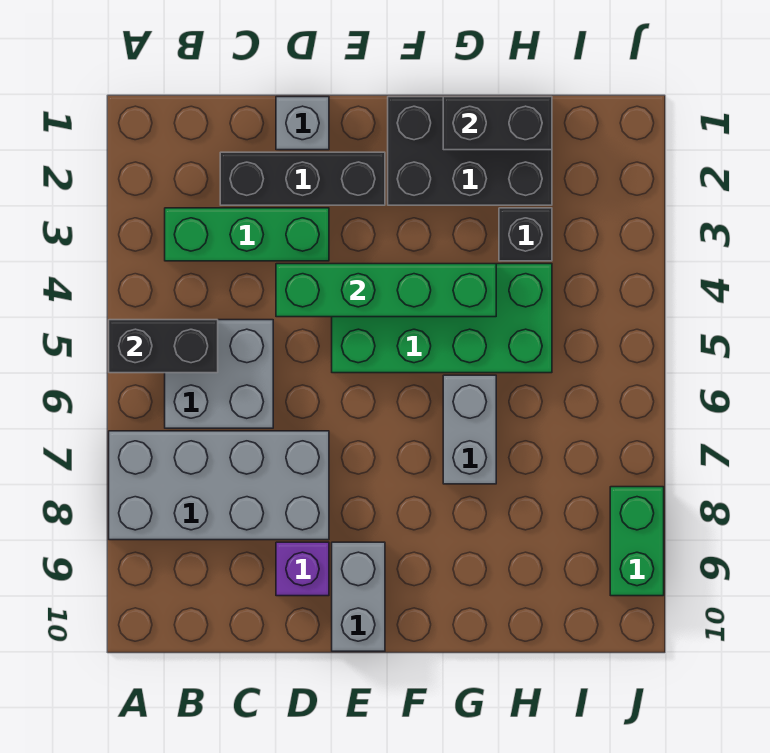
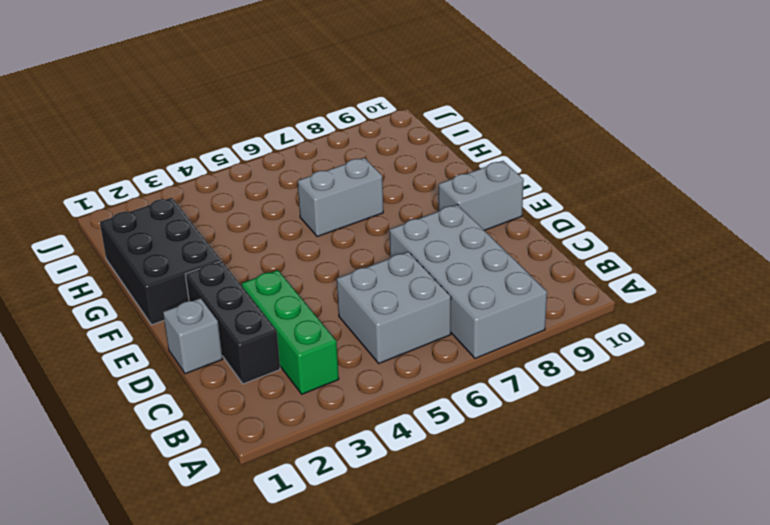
none -> purple brick D9 level 1
none -> green brick E4:H5 level 1
none -> black brick H3 level 1

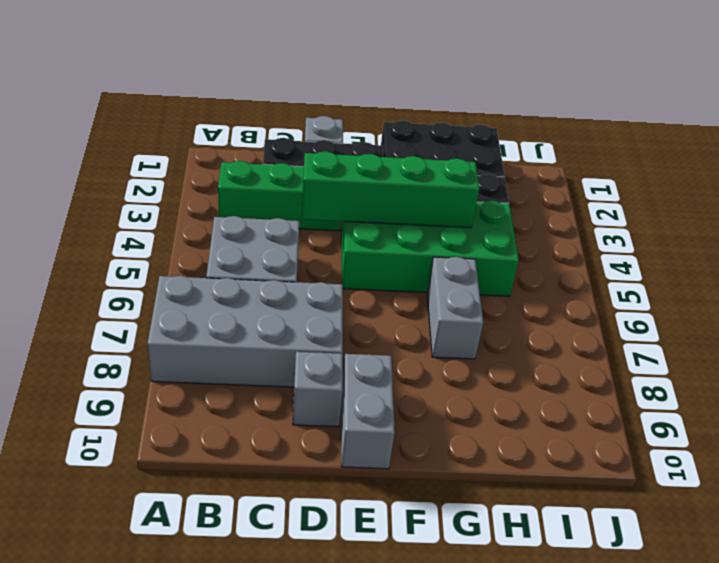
grey brick D9 level 1 -> purple brick D9 level 1
none -> green brick J8:J9 level 1
none -> black brick A5:B5 level 2
none -> black brick G1:H1 level 2

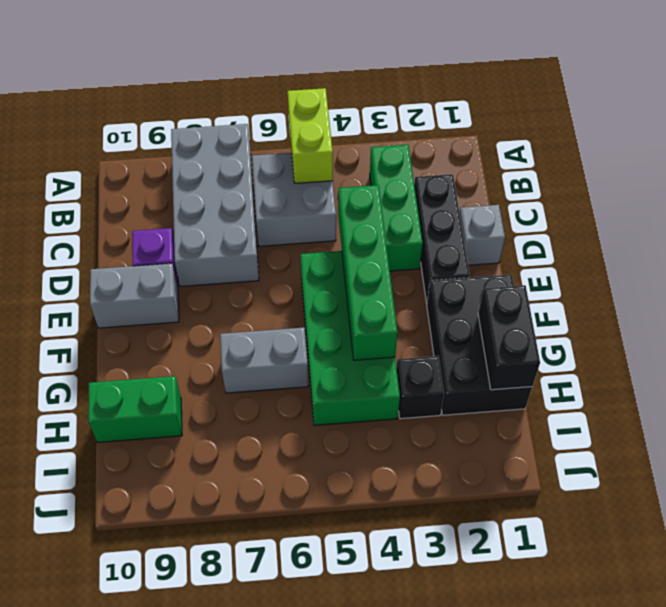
lime brick A5:B5 level 2 -> black brick A5:B5 level 2
green brick H9:H10 level 1 -> green brick J8:J9 level 1

